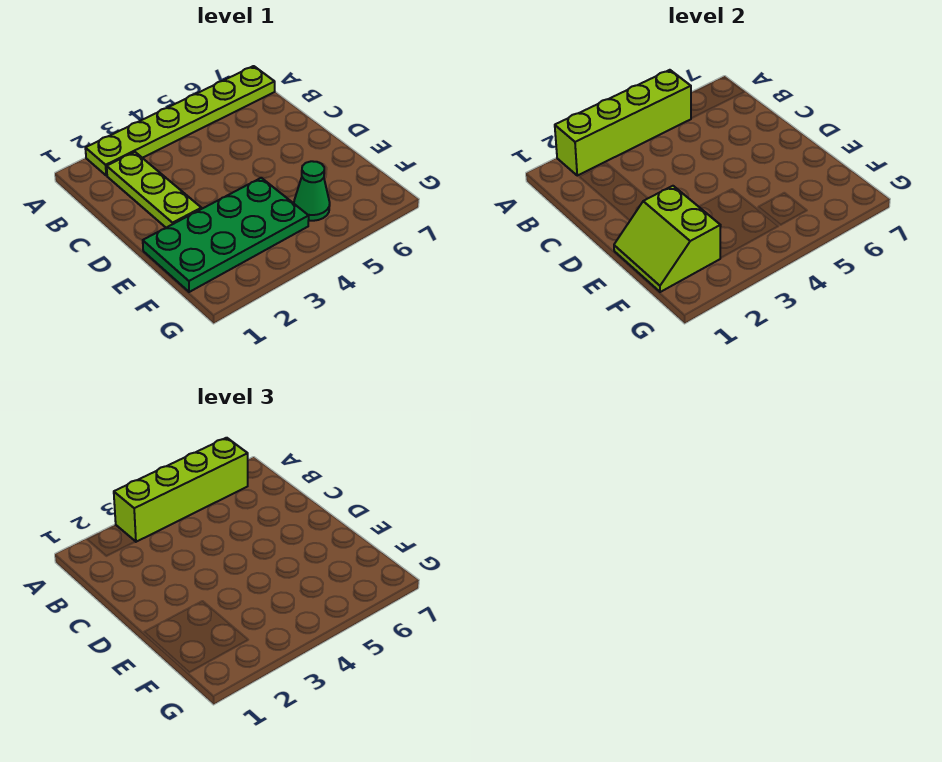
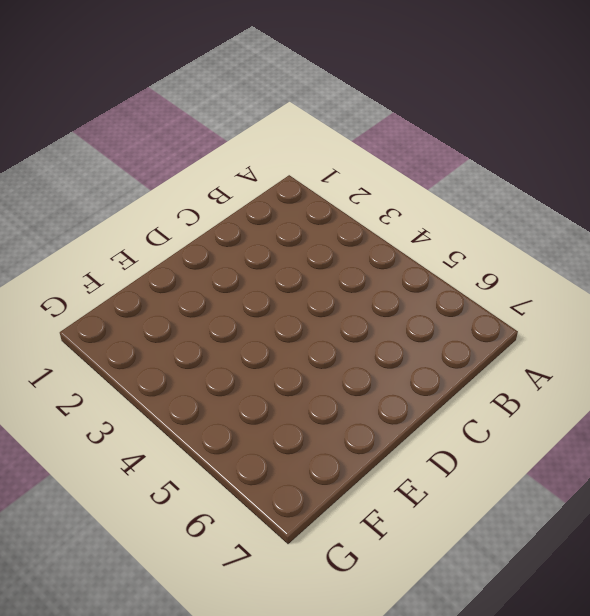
none -> lime plate A2:A7 level 1
none -> lime plate B2:D2 level 1

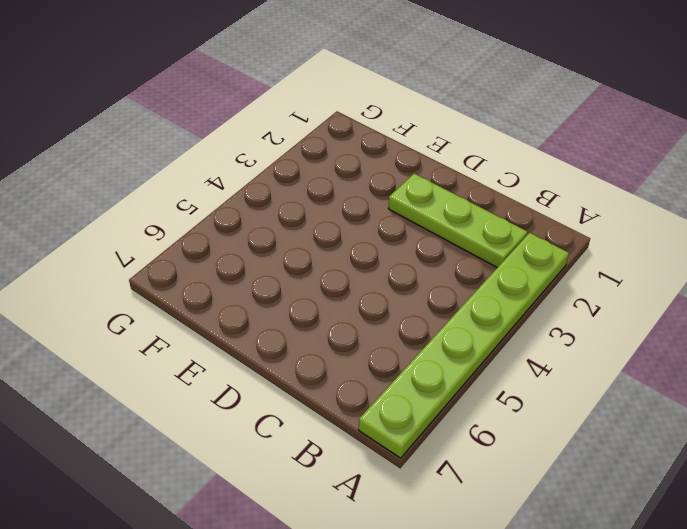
none -> green plate E1:F4 level 1
none -> green cone F5 level 1

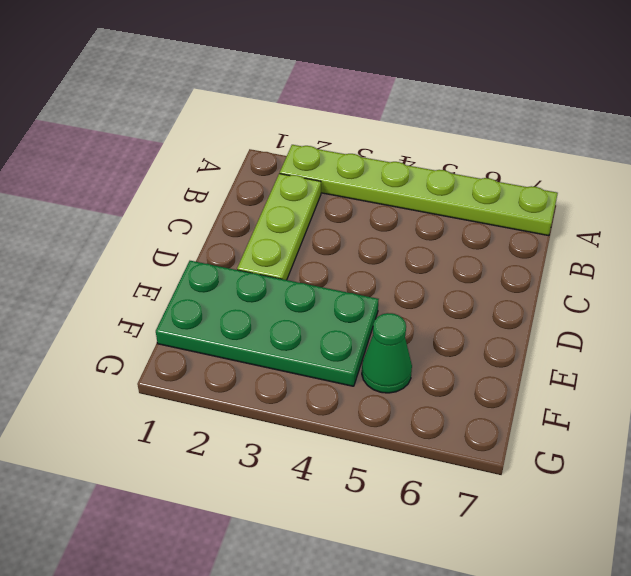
none -> lime brick A2:A5 level 2
none -> lime slope E1:F2 level 2 top 2

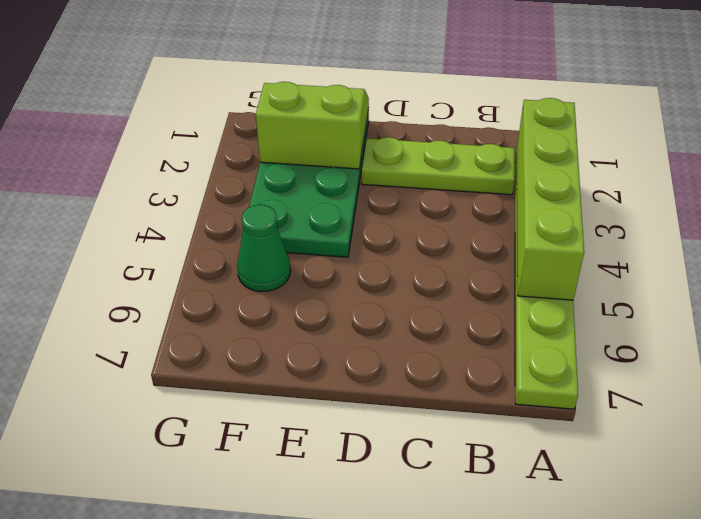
none -> lime brick A3:A6 level 3

